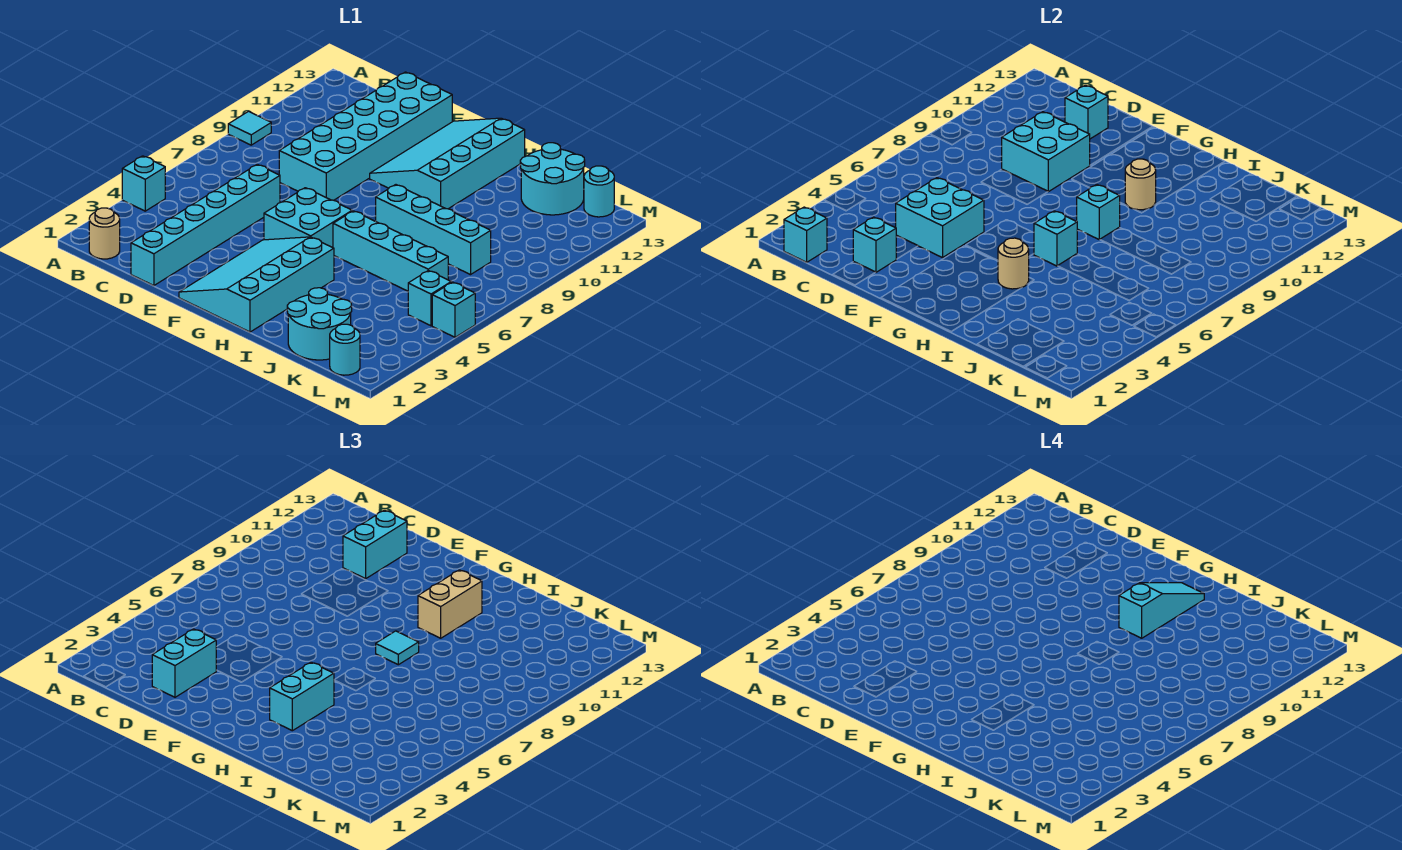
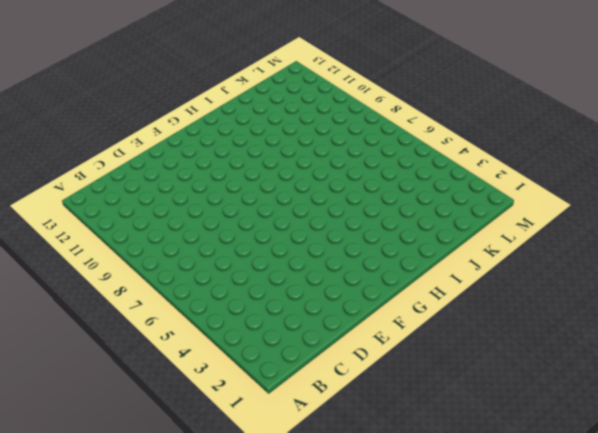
none -> cyan brick A4 level 1
none -> cyan tile A9 level 1
none -> tan round brick B1 level 1
none -> cyan brick D1:D6 level 1

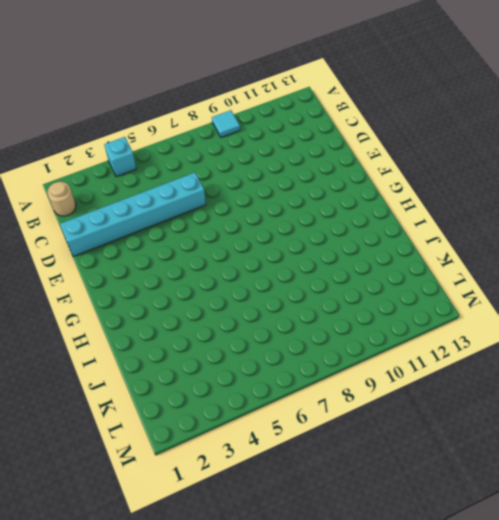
none -> cyan brick D8:E13 level 1
none -> cyan slope F1:H4 level 1 top H
none -> cyan brick F5:G6 level 1
none -> cyan slope F10:H13 level 1 top H

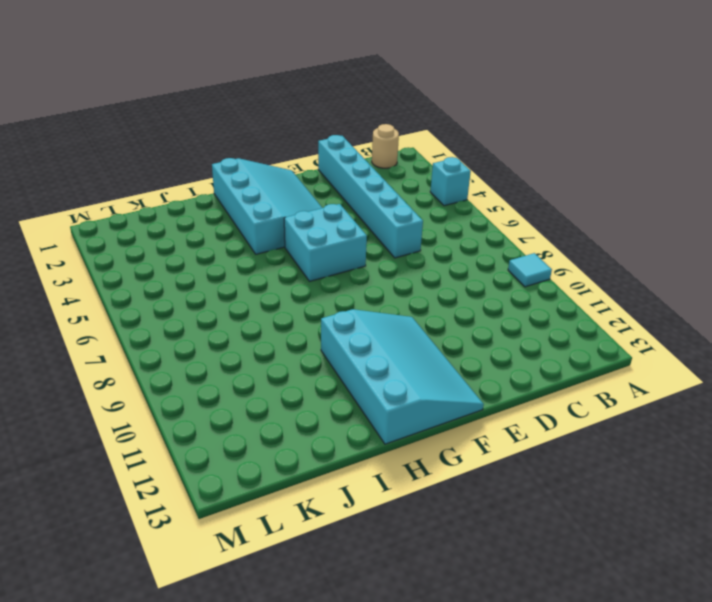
none -> cyan brick D8:E13 level 1
none -> cyan brick H6:K6 level 1
none -> cyan brick H8:K8 level 1
none -> cyan round brick J1:K2 level 1

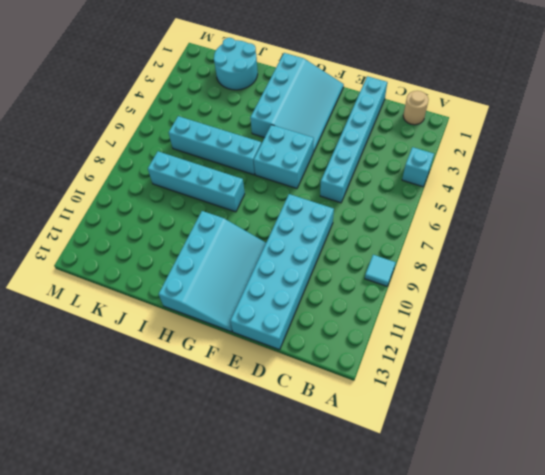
none -> cyan round brick J12:K13 level 1
none -> cyan round brick L1 level 1
none -> cyan brick L5 level 1
none -> cyan round brick L13 level 1

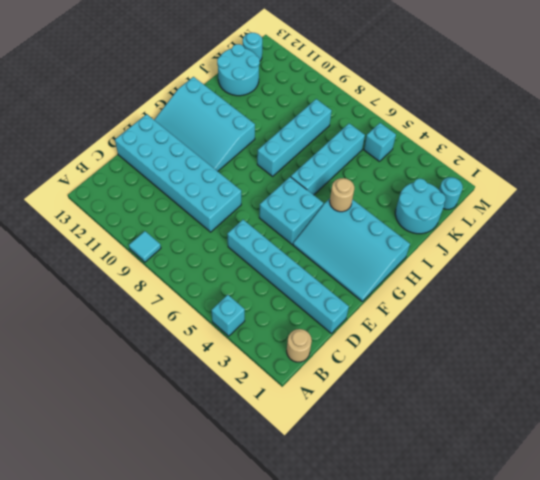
none -> cyan brick M5 level 1
none -> cyan brick B1 level 2
none -> cyan brick D2 level 2
none -> cyan brick D4:E5 level 2

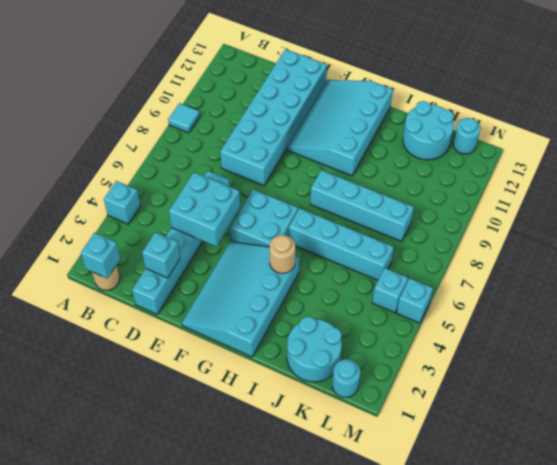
none -> cyan brick D9:E10 level 2
none -> cyan brick D12 level 2
none -> cyan brick H6 level 2
none -> cyan brick H8 level 2

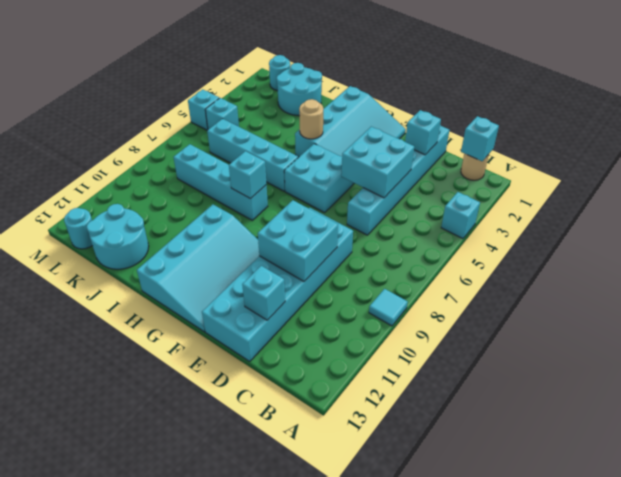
none -> cyan brick H6 level 2
none -> tan round brick H10 level 2
none -> cyan brick D2:D3 level 3
none -> cyan brick D11:D12 level 3

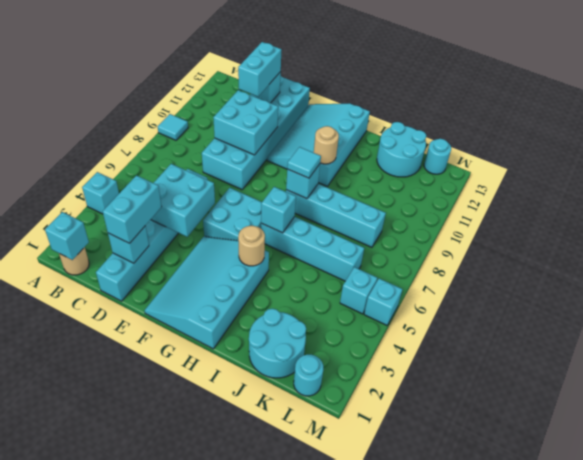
none -> cyan brick H3:H4 level 3
none -> tan brick H10:H11 level 3
none -> cyan slope H10:H12 level 4 top 10

